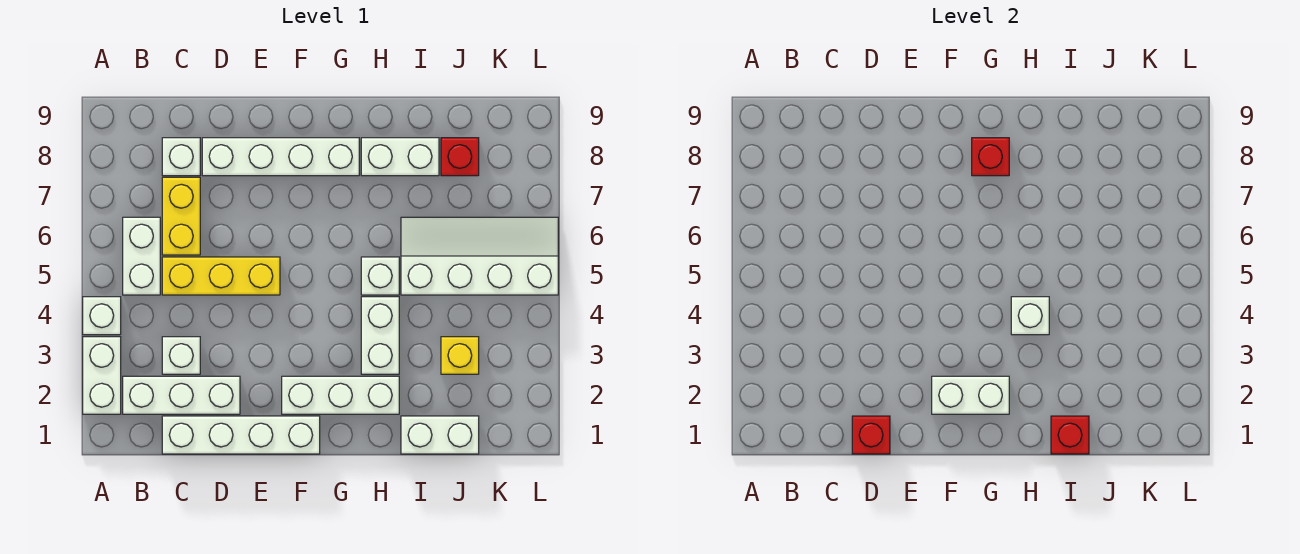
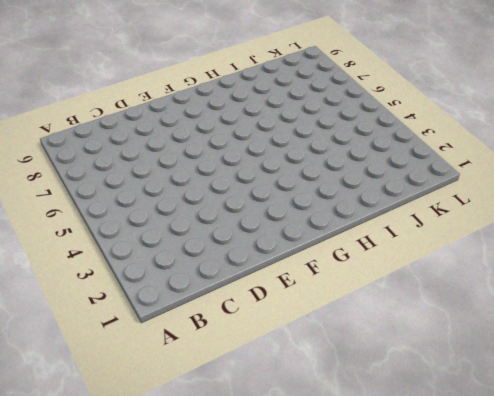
none -> white brick A2:A3 level 1
none -> white brick A4 level 1
none -> white brick B2:D2 level 1

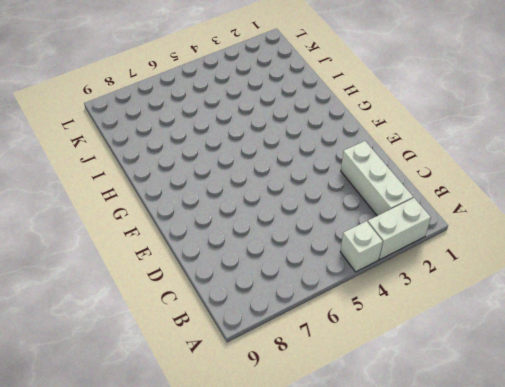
none -> white brick B5:B6 level 1
none -> white brick C1:F1 level 1
none -> white brick C3 level 1

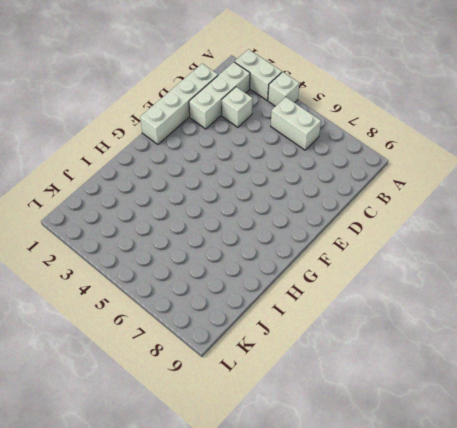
none -> yellow brick C5:E5 level 1
none -> yellow brick C6:C7 level 1
none -> white brick C8 level 1

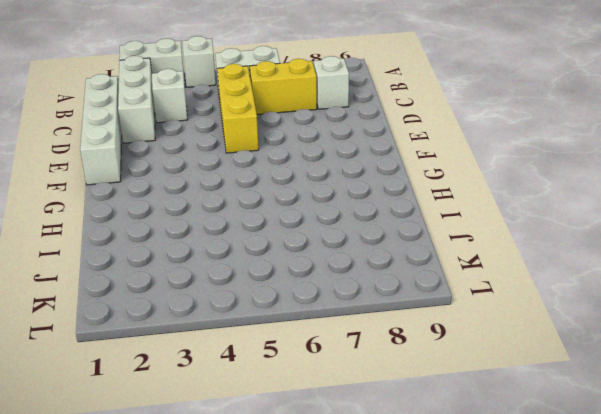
none -> white brick D8:G8 level 1
none -> white brick F2:H2 level 1
none -> white brick H3:H4 level 1

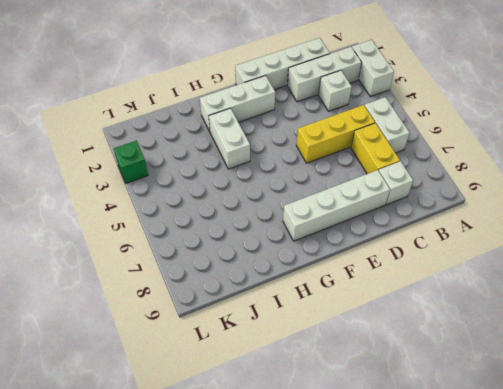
green brick L3 level 1 -> none
none -> white brick A4 level 1
none -> white brick H5 level 1
none -> white brick H8:I8 level 1

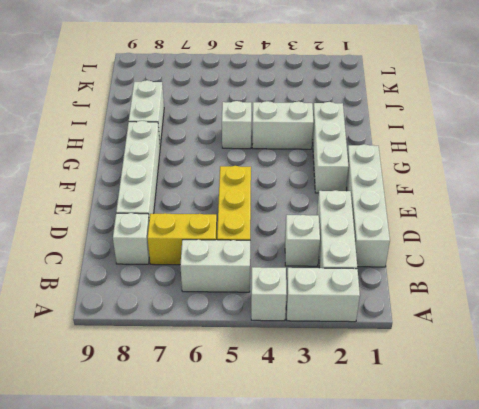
none -> white brick I1:J1 level 1
none -> white slope I5:L6 level 1 top 5
none -> yellow brick J3 level 1

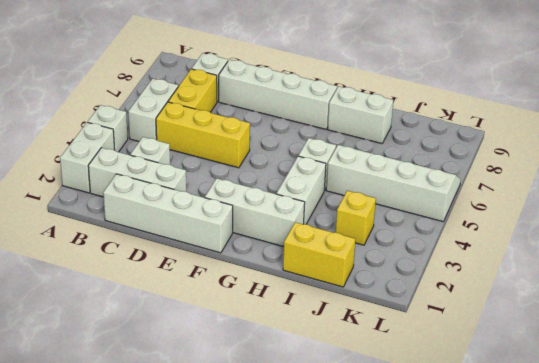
yellow brick I1:J1 level 1 -> white brick I1:J1 level 1
none -> red brick J8 level 1
none -> red brick D1 level 2
none -> white brick F2:G2 level 2

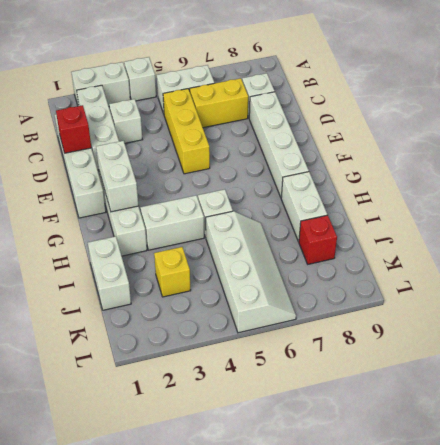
none -> red brick G8 level 2
none -> white brick H4 level 2
none -> red brick I1 level 2

